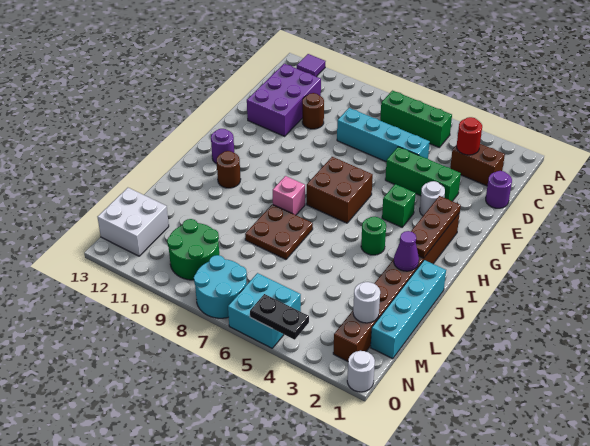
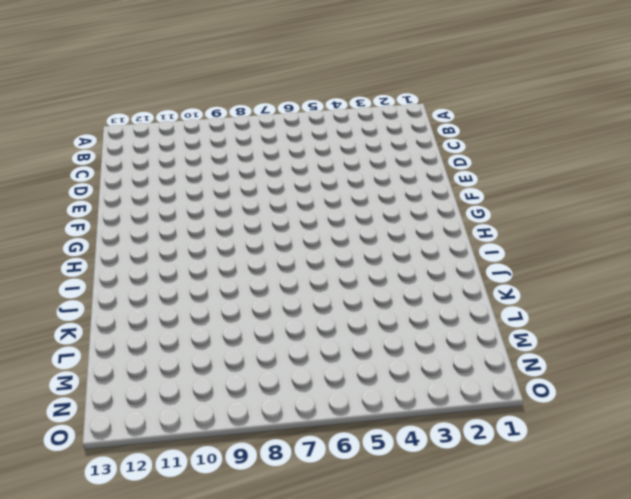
none -> purple tile A12 level 1
none -> green brick B5:B7 level 1
none -> brown brick C2:C3 level 1

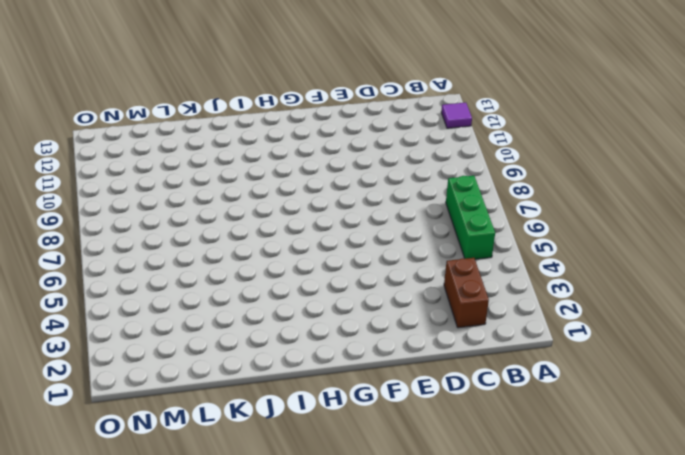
none -> purple brick C11:E12 level 1
none -> purple round brick D1 level 1
none -> cyan brick D5:D8 level 1

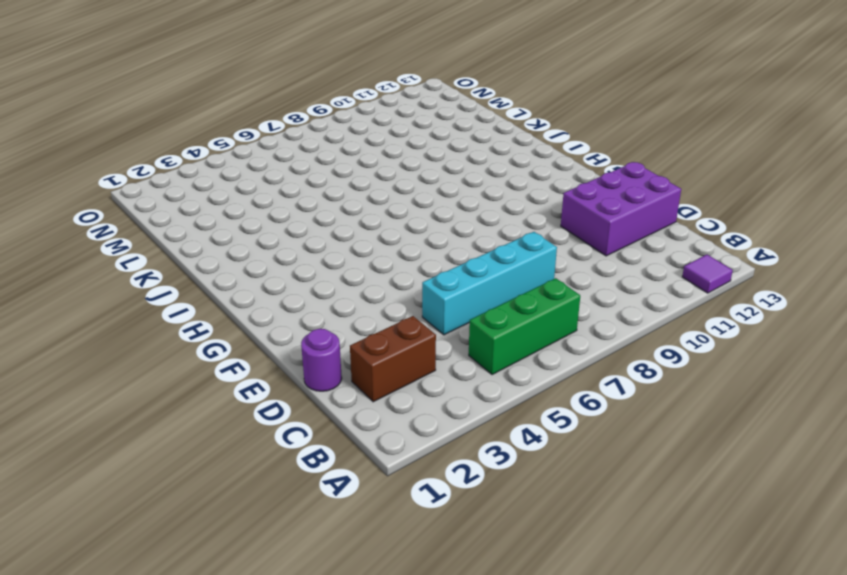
purple brick D11:E13 level 1 -> purple brick C11:E12 level 1
none -> brown round brick D10 level 1
none -> green brick E3:E5 level 1
none -> white round brick F3 level 1

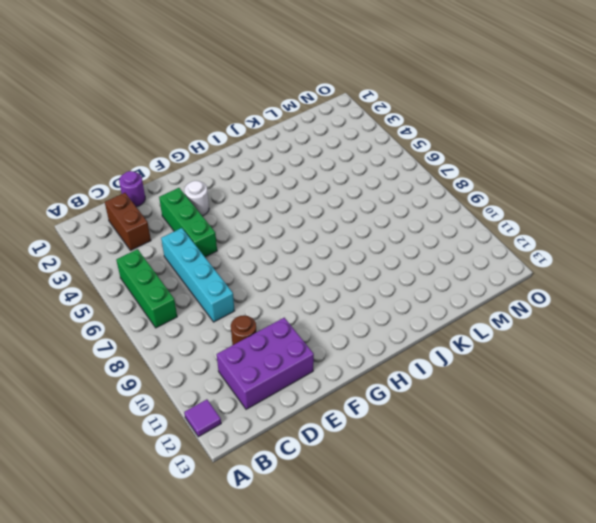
none -> brown brick G2:N2 level 1
none -> green brick G4 level 1
none -> brown brick G6:H7 level 1

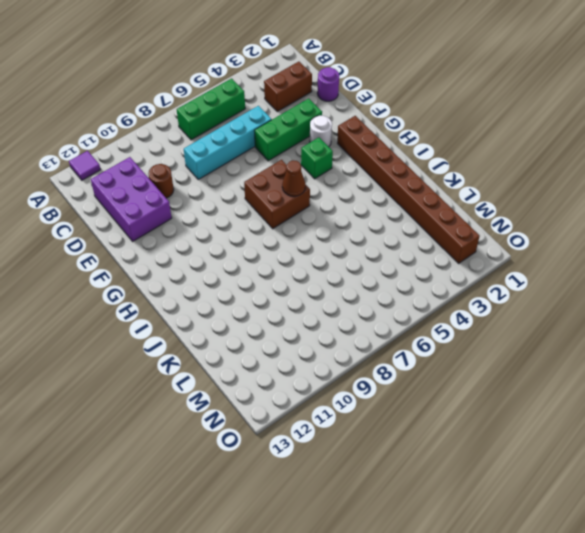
brown cone H6 level 2 -> none
none -> purple round brick H12 level 1
none -> green round brick I4 level 1
none -> pink brick I8 level 1

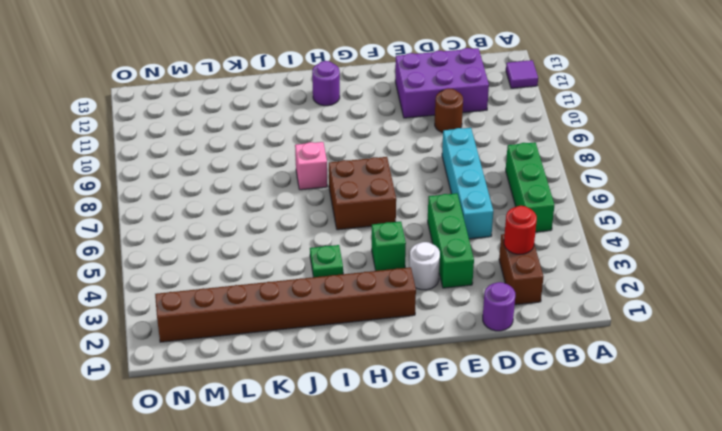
green plate I4 level 1 -> green round brick I4 level 1
none -> brown round brick I11 level 1
none -> cyan brick J1:M1 level 1
none -> brown plate J7:K8 level 1

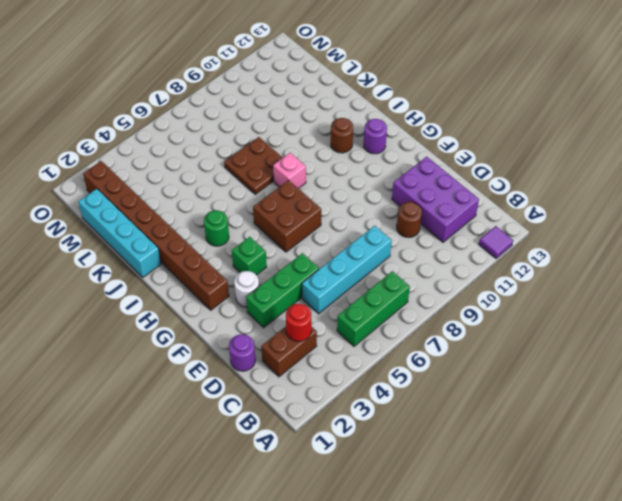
none -> green round brick M9:N10 level 1
none -> white brick M12:N13 level 1
none -> cyan brick N5:O6 level 1

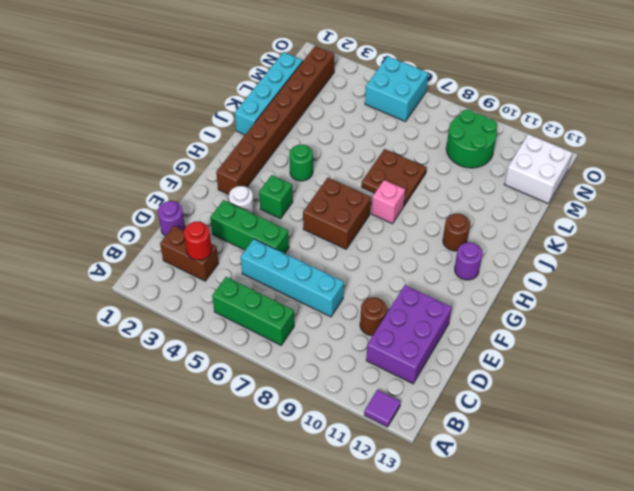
none -> cyan round brick N7:O8 level 1
none -> white round brick O1 level 1
none -> brown plate G2:I2 level 2

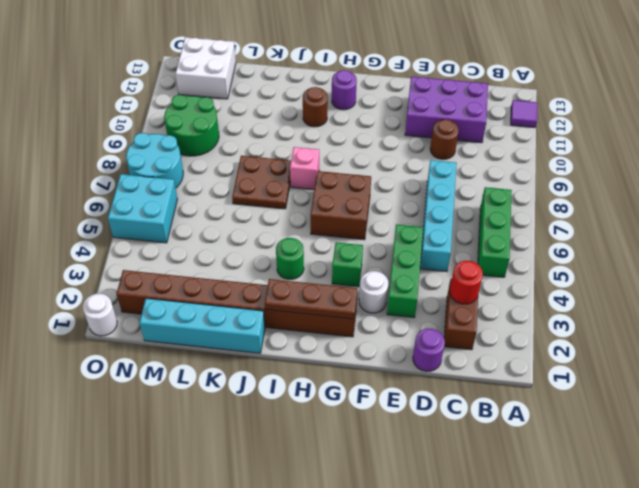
none -> purple cone J2 level 2
none -> white round brick M2 level 2
none -> black plate O4:O5 level 2

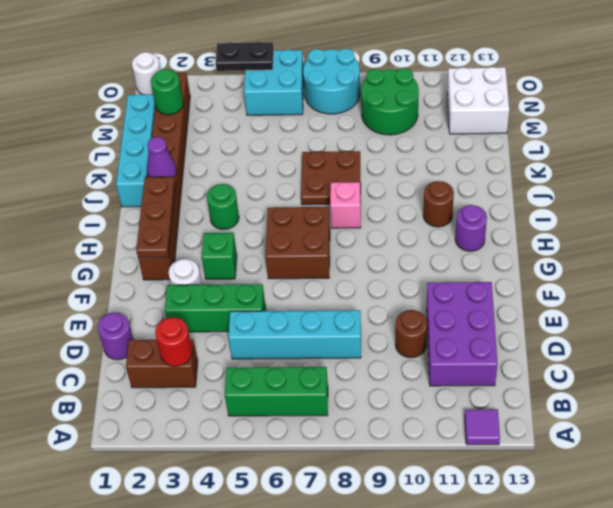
green round brick M2 level 2 -> white round brick M2 level 2

